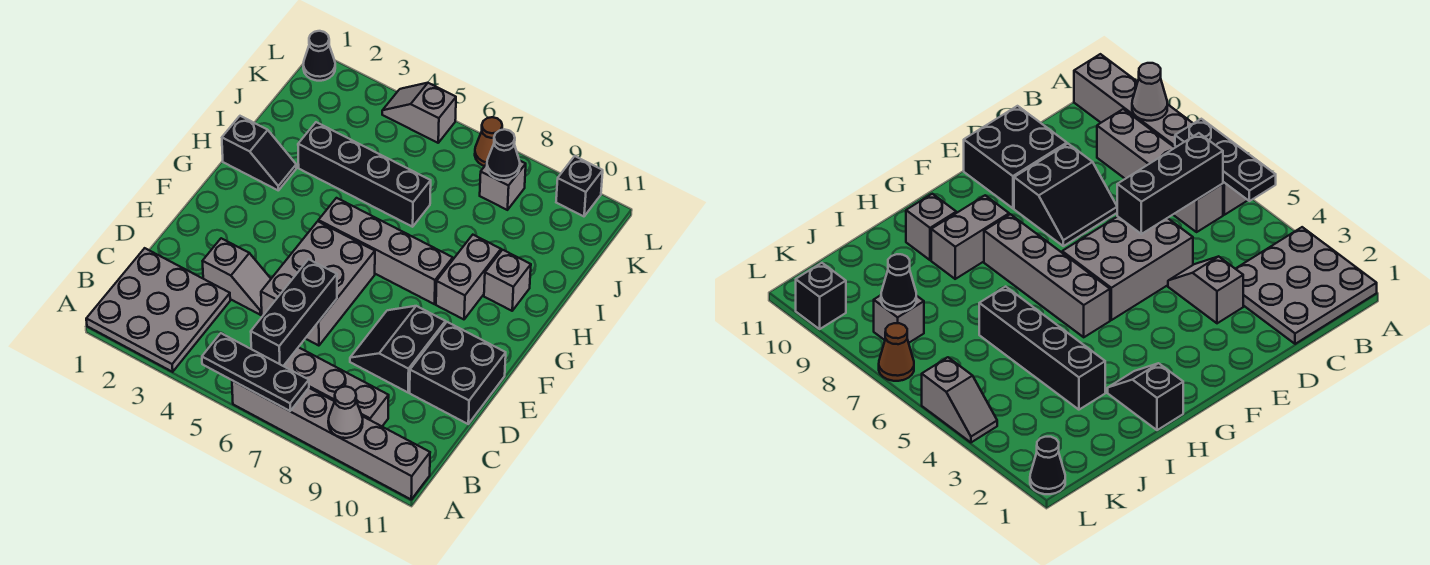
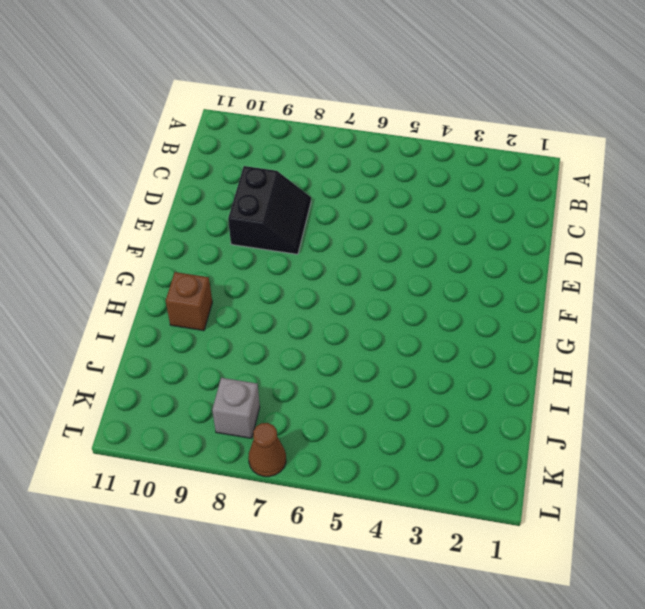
brown brick H10 level 1 -> grey brick H10 level 1
none -> grey plate A1:C3 level 1
none -> grey brick A6:A11 level 1
none -> grey brick B6:B9 level 1

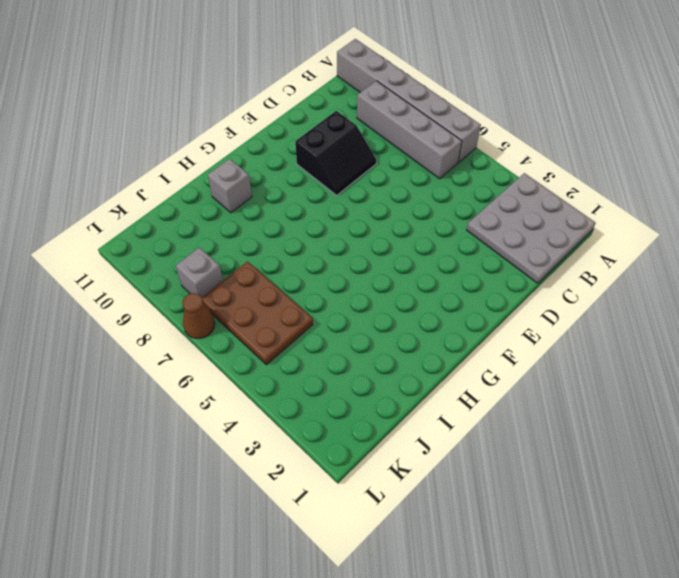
brown plate J5:K7 level 1 -> none
none -> grey slope D3:D4 level 1 top 3
none -> grey brick D5:F6 level 1
none -> black brick D10:E11 level 1

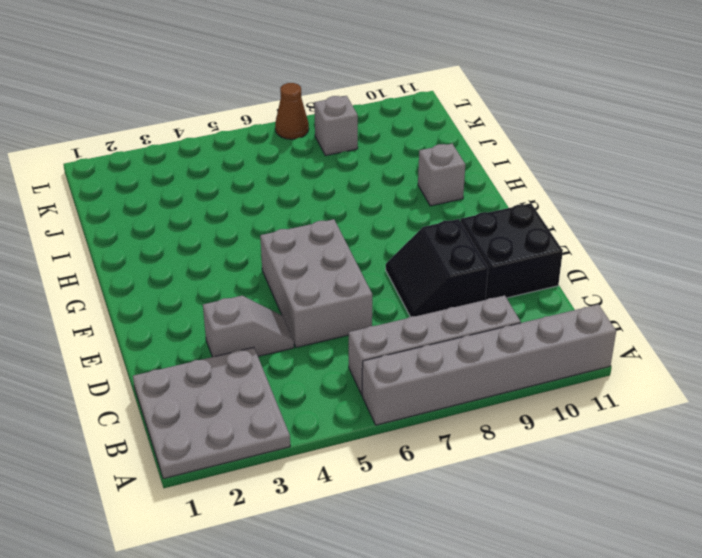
none -> grey brick G5:G8 level 1
none -> grey brick G9:H9 level 1
none -> black slope H1:H2 level 1 top 1

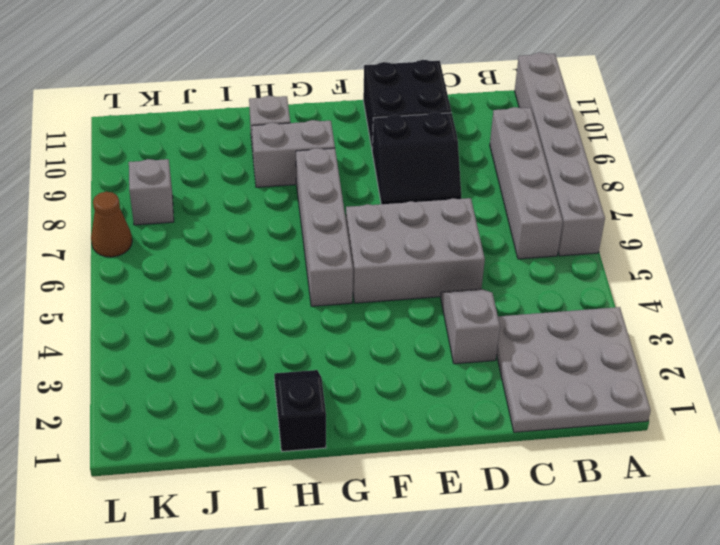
none -> black brick I3:I6 level 1
none -> black cone L1 level 1
none -> grey slope L4:L5 level 1 top 5

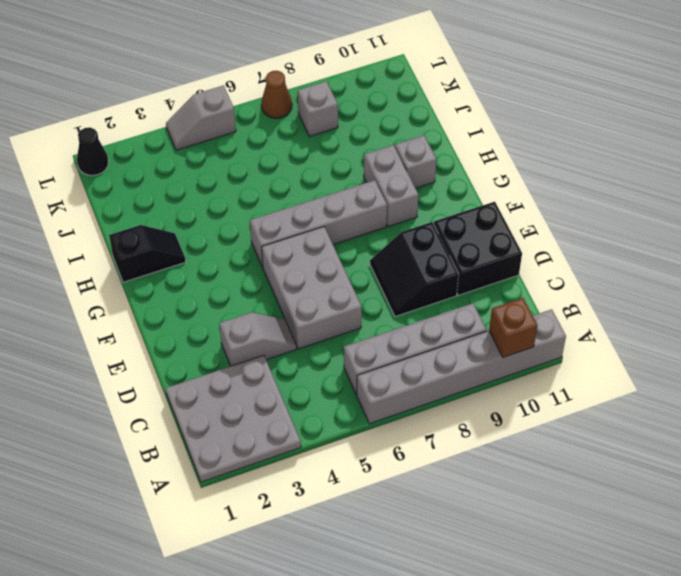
brown brick A10 level 2 -> none
none -> black brick I3:I6 level 1
none -> black brick L10 level 1
none -> black plate A5:A7 level 2

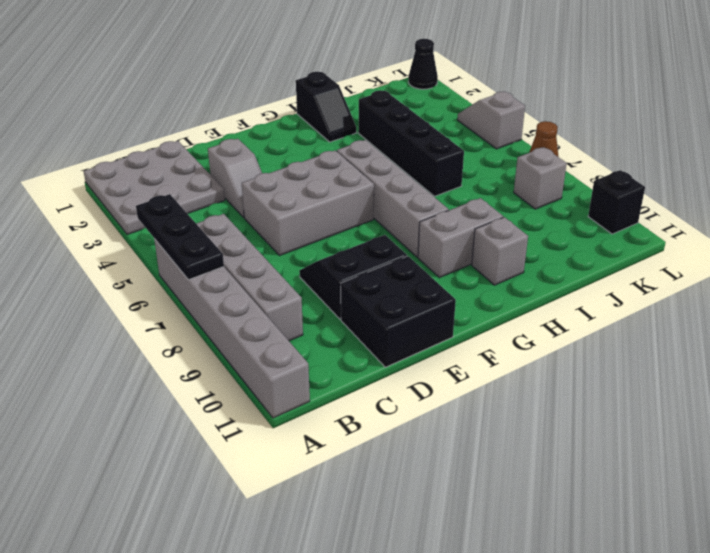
none -> grey cone A9 level 2
none -> black brick B6:D6 level 2
none -> black cone K8 level 2

